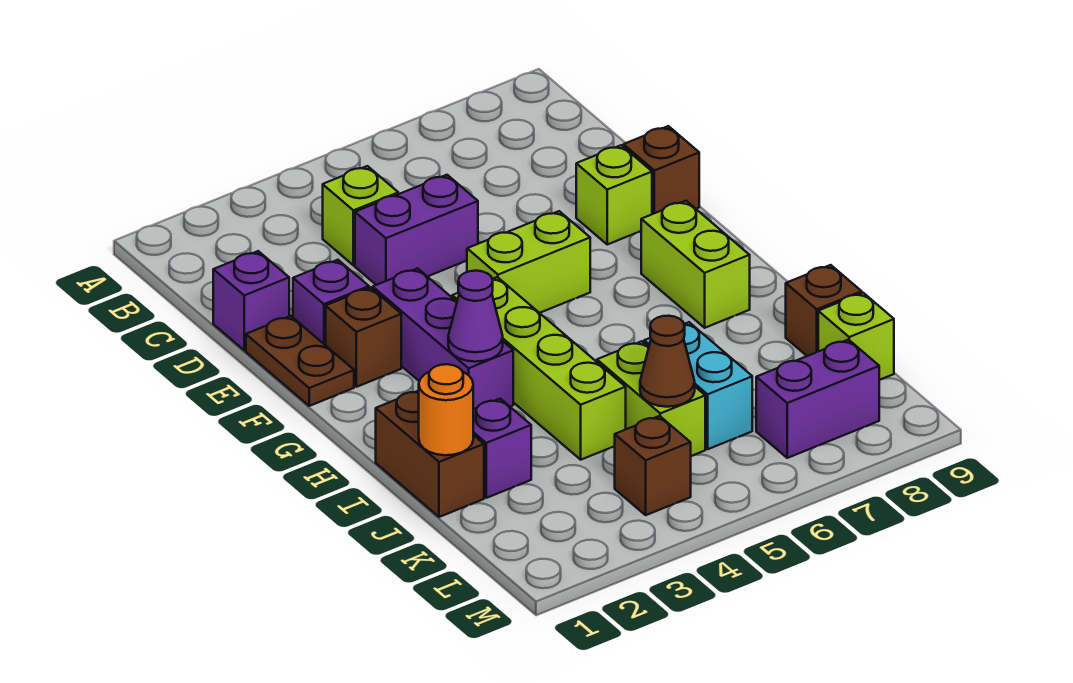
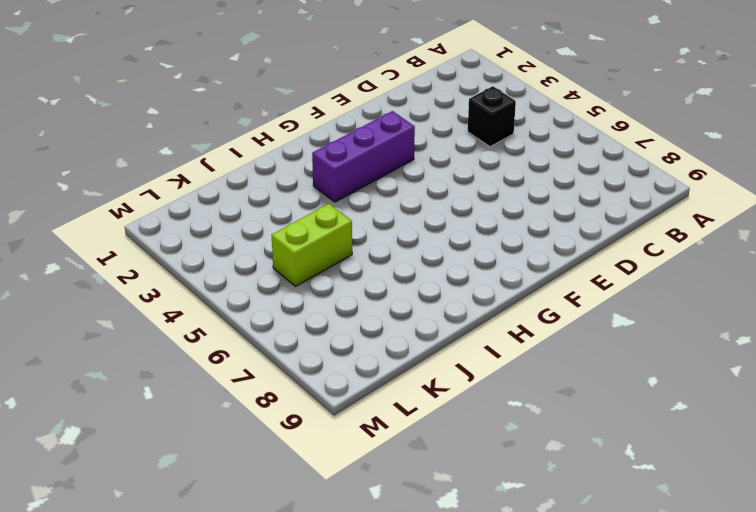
black brick C4 level 1 -> lime brick C4 level 1
none -> purple brick D1 level 1
none -> purple brick D4:D5 level 1
none -> brown plate E1:F1 level 1

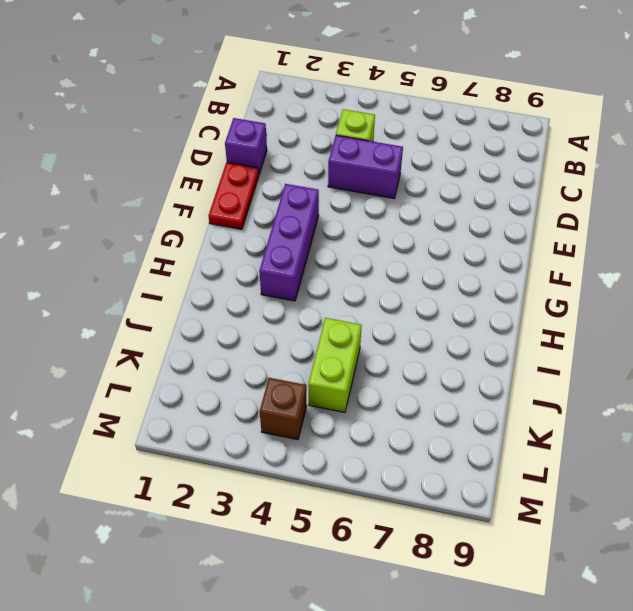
red plate E1:F1 level 1 -> brown plate E1:F1 level 1
none -> purple brick E2 level 1
none -> lime brick E8 level 1
none -> brown brick E9 level 1

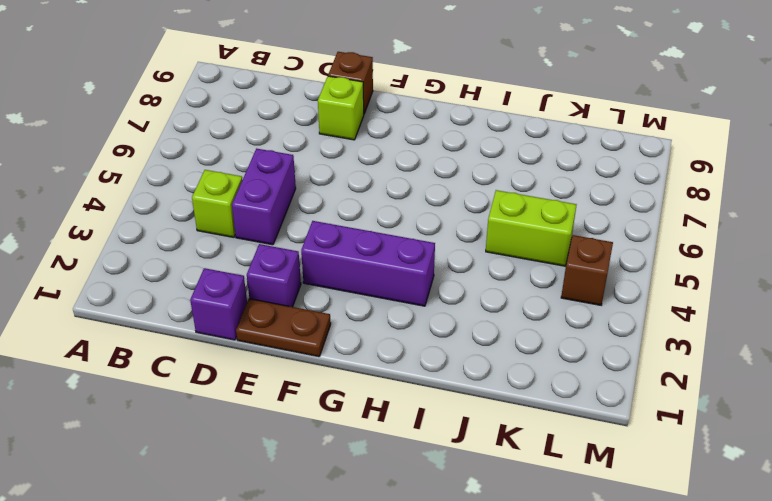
none -> brown brick F2 level 1
none -> lime brick F5:F6 level 1
none -> lime brick G4:J4 level 1

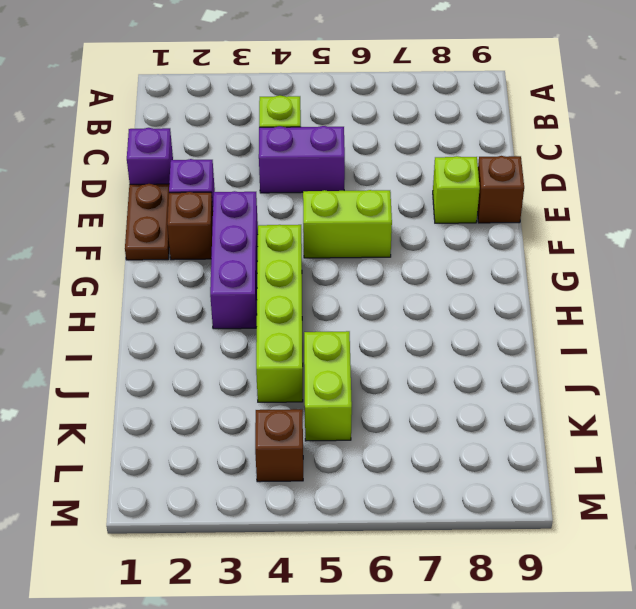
none -> lime brick G8:H8 level 1
none -> brown brick I1:J1 level 1
none -> purple brick J2 level 1

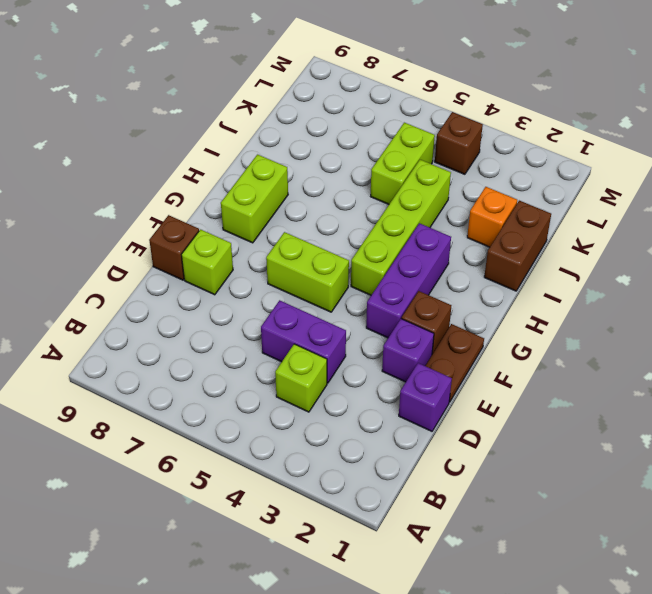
orange brick J2 level 1 -> purple brick J2 level 1
none -> cyan brick J6:K6 level 1
none -> brown brick J9 level 1
none -> lime brick K9 level 1

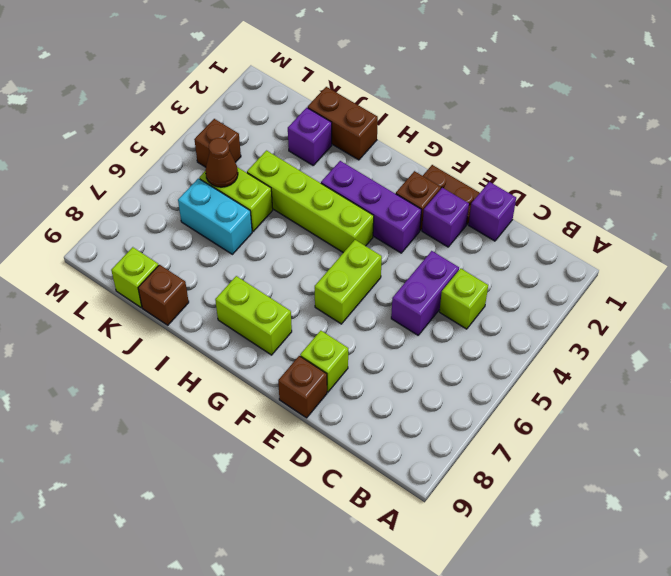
none -> purple brick L7:L8 level 1
none -> purple cone H3 level 2
none -> orange round brick J1 level 2

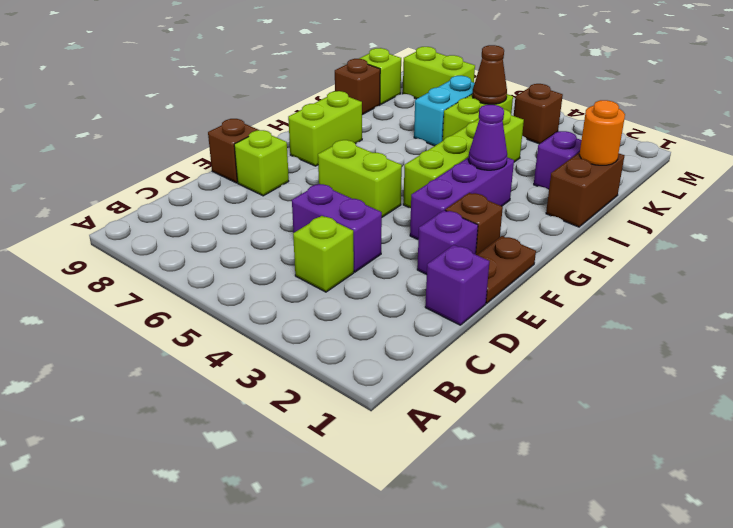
lime brick L7:L8 level 1 -> purple brick L7:L8 level 1

